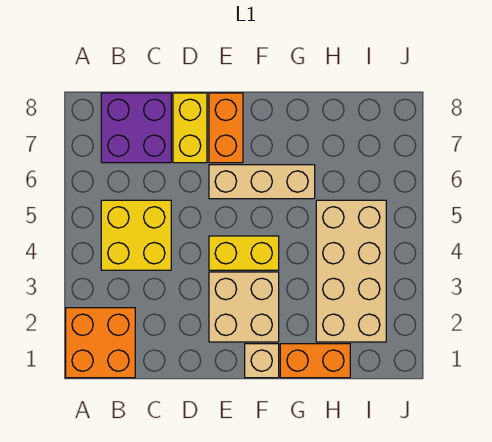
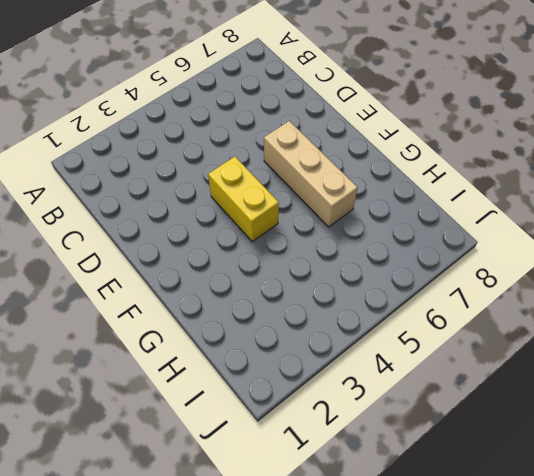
none -> orange brick A1:B2 level 1
none -> yellow brick B4:C5 level 1

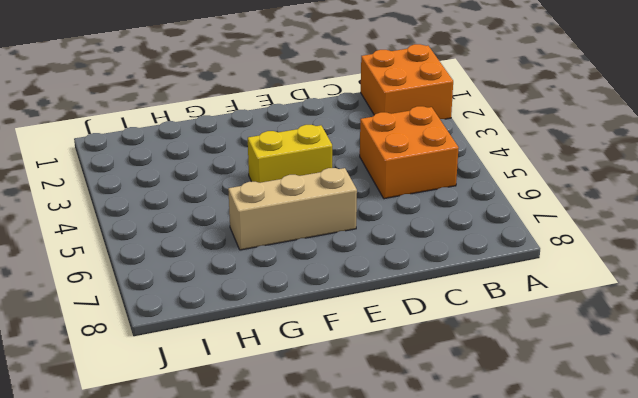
orange brick B4:C5 level 1 -> yellow brick B4:C5 level 1
none -> purple brick B7:C8 level 1
none -> yellow brick D7:D8 level 1

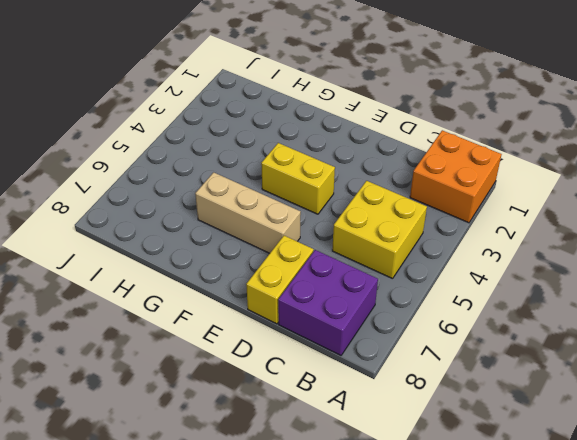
none -> tan brick E2:F3 level 1
none -> orange brick E7:E8 level 1

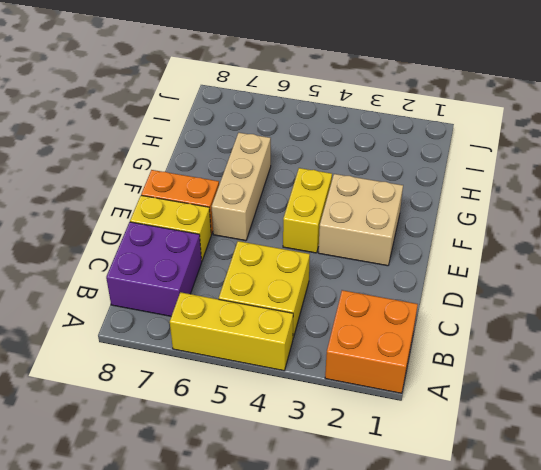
yellow brick A4:A6 level 1 -> none
none -> tan brick F1 level 1
none -> orange brick G1:H1 level 1

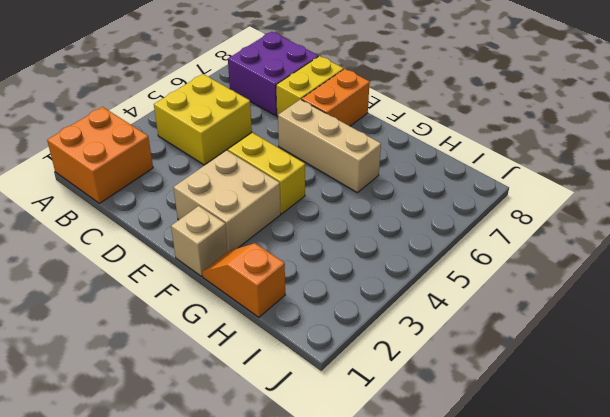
orange slope G1:H1 level 1 top H -> orange brick G1:H1 level 1
none -> tan brick H2:I5 level 1

